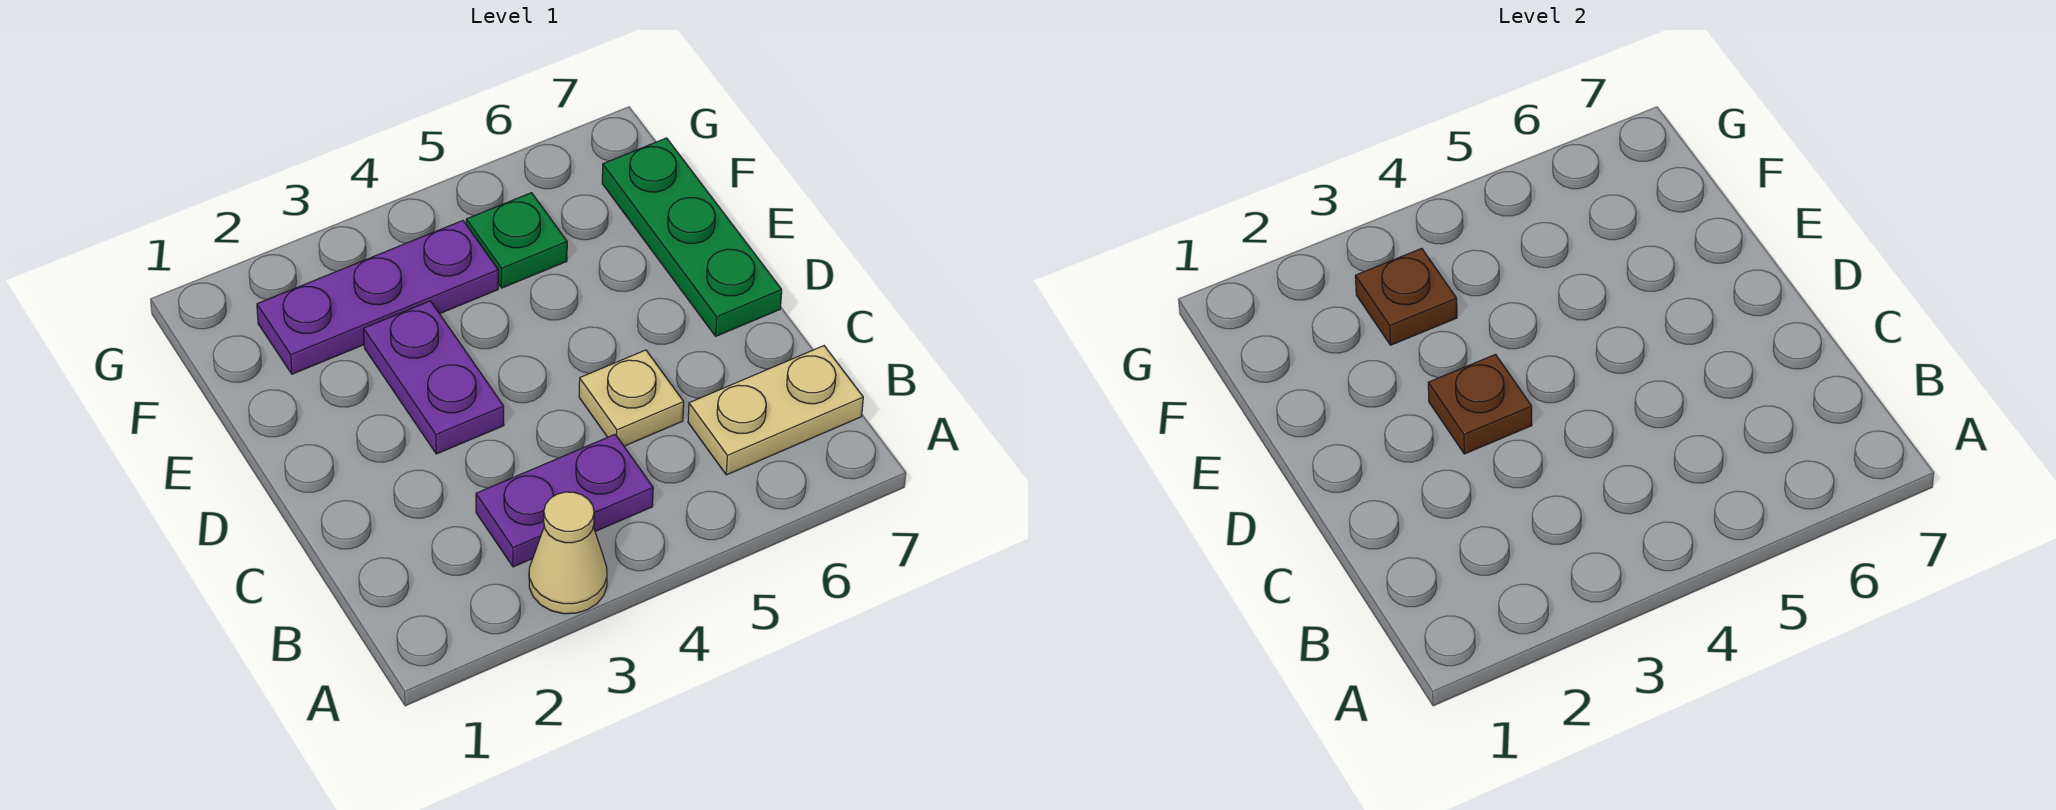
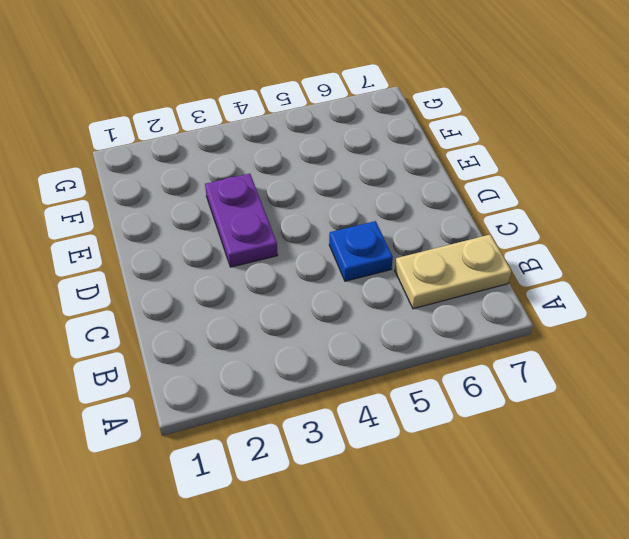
blue plate C5 level 1 -> tan plate C5 level 1
none -> tan cone A3 level 1
none -> purple plate B3:B4 level 1

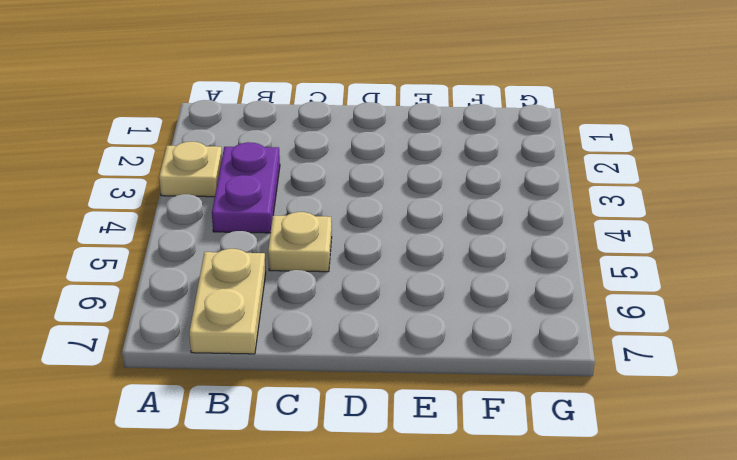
tan plate A3 level 1 -> tan cone A3 level 1
none -> purple plate D3:E3 level 1
none -> green plate D7:F7 level 1

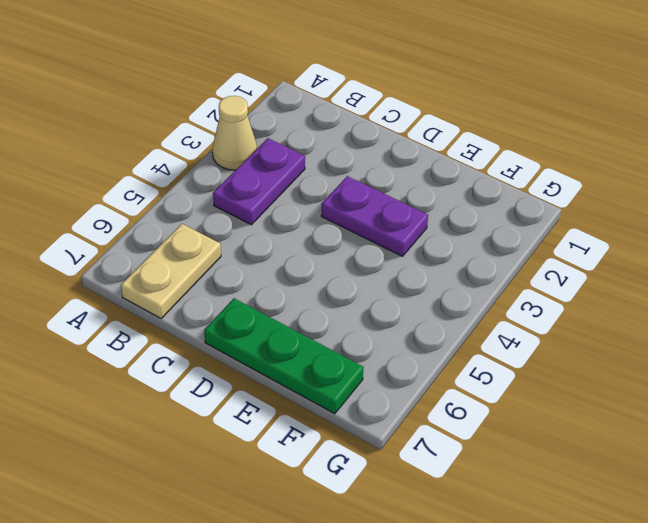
none -> tan plate C5 level 1
none -> purple plate F2:F4 level 1

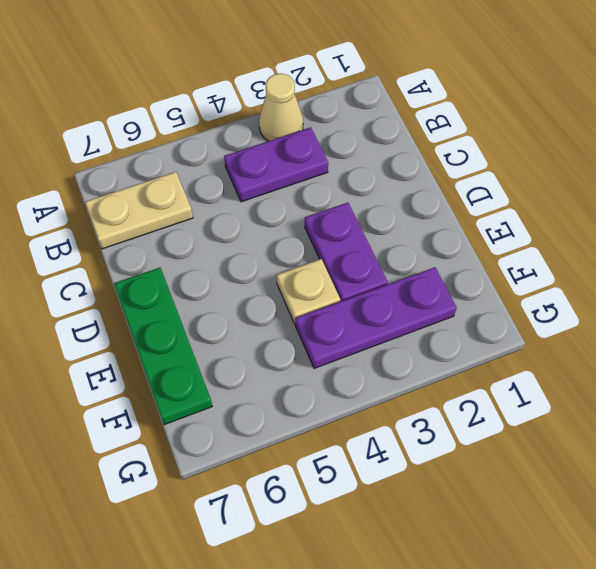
tan plate E4 level 1 -> tan plate C5 level 1
none -> green plate F5 level 1
none -> brown plate D3 level 2

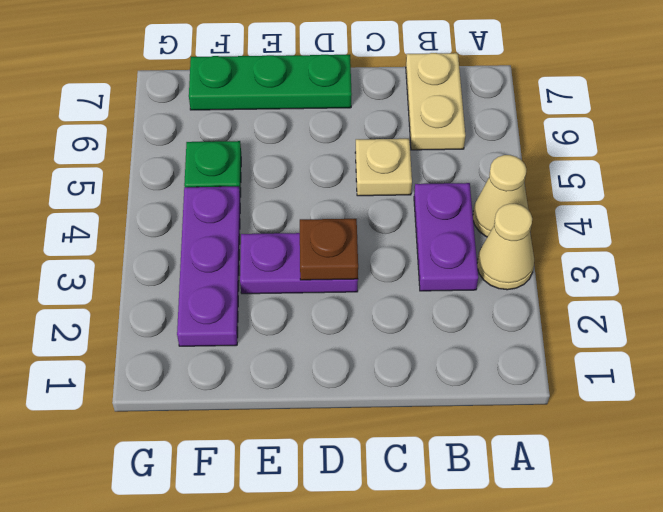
tan cone A4 level 1 -> none
none -> brown plate F3 level 2

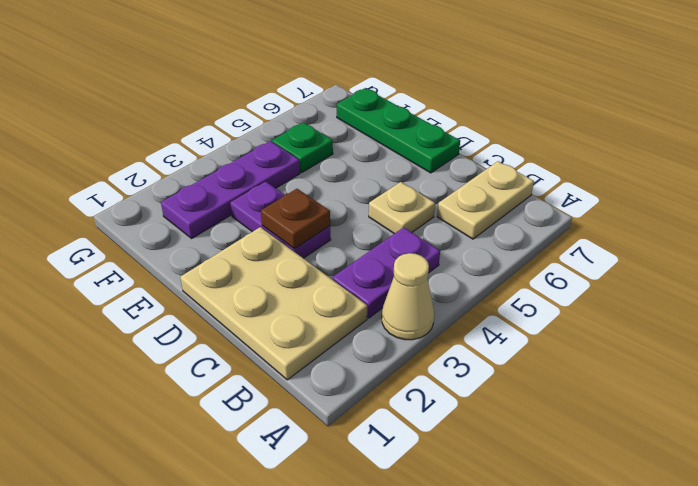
tan plate B1:D2 level 1 -> none
none -> brown plate F3 level 2

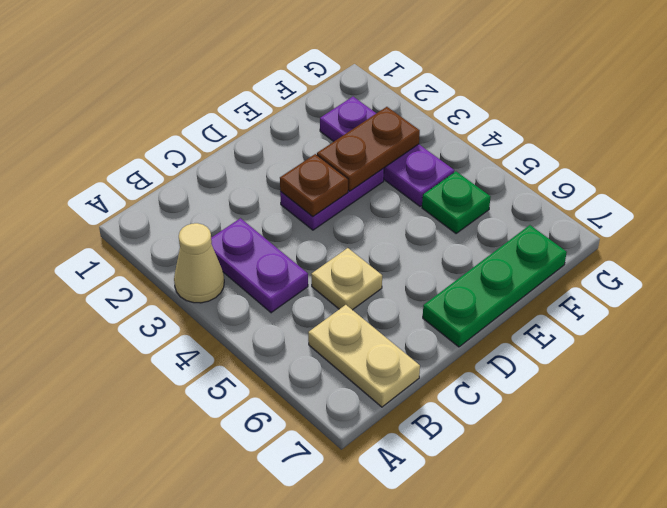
brown plate E3:F3 level 2 -> brown plate F3 level 2

